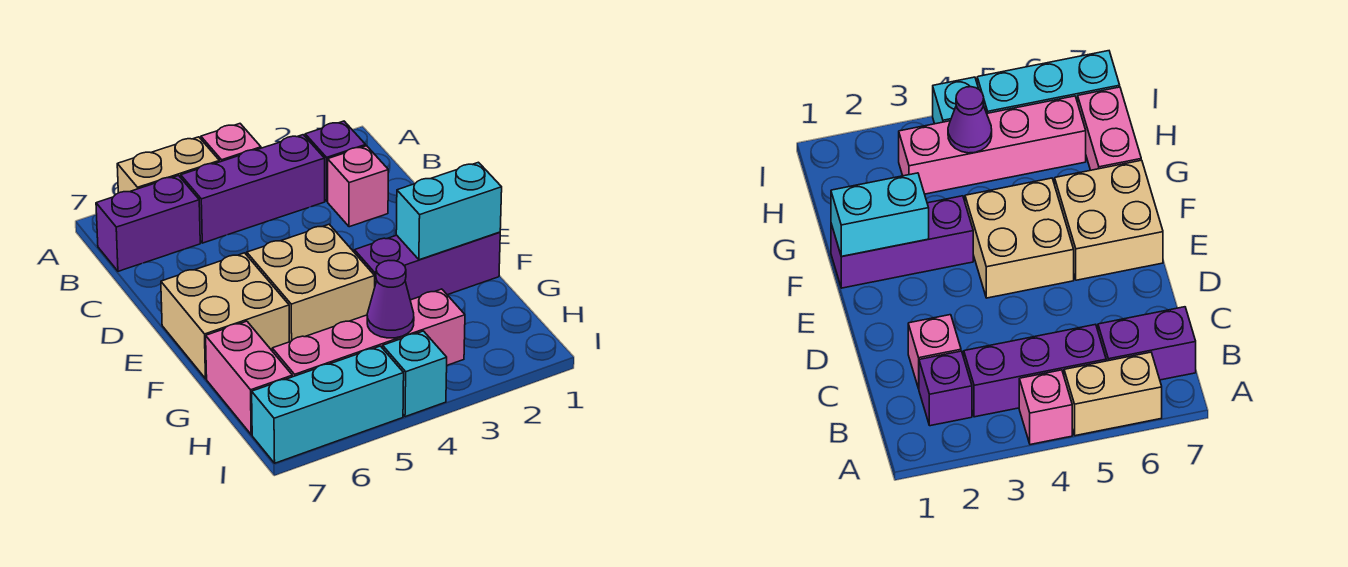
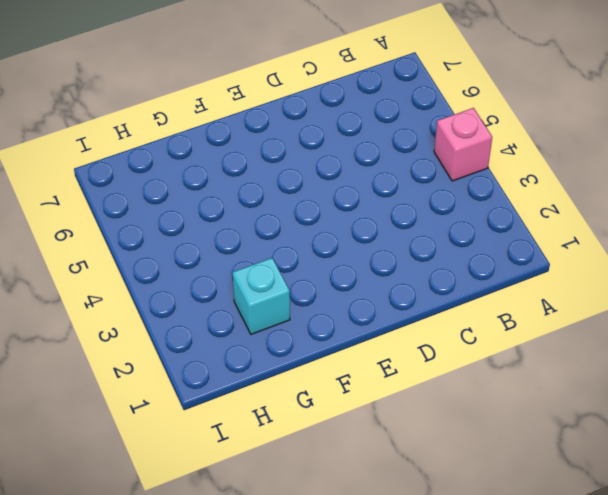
cyan brick G2 level 1 -> cyan brick I4 level 1
none -> tan brick A5:A6 level 1
none -> purple brick B2 level 1
none -> purple brick B3:B5 level 1

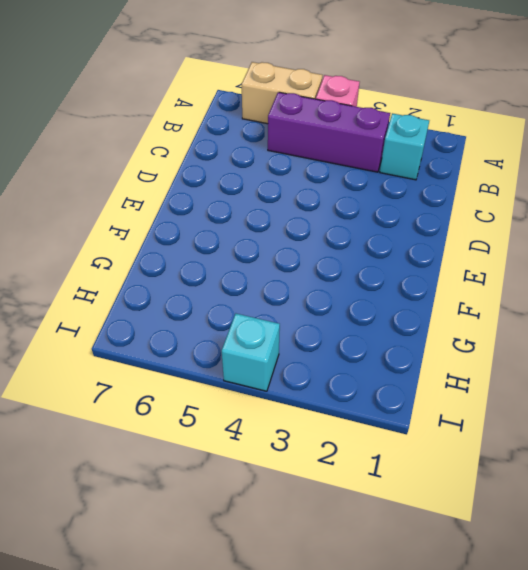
cyan brick B2 level 1 -> purple brick B2 level 1
none -> purple brick B6:B7 level 1
none -> pink brick C2 level 1
none -> tan brick E4:F5 level 1

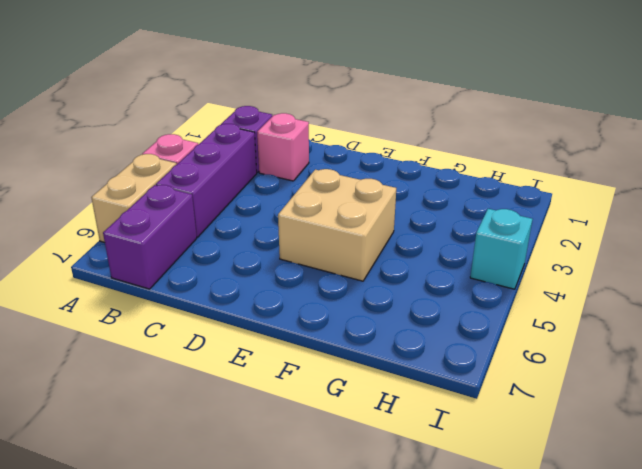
none -> tan brick E6:F7 level 1
none -> purple brick F1:F3 level 1
none -> pink brick G7:H7 level 1

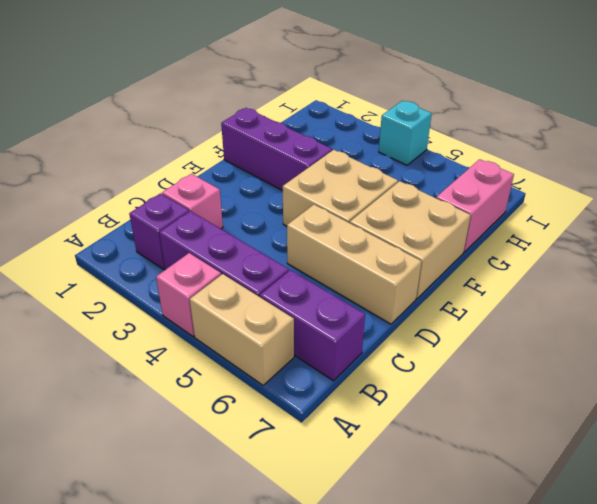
tan brick D5:D7 level 1 -> none
none -> pink brick H3:H6 level 1
none -> cyan brick I5:I7 level 1
none -> cyan brick F1:F2 level 2

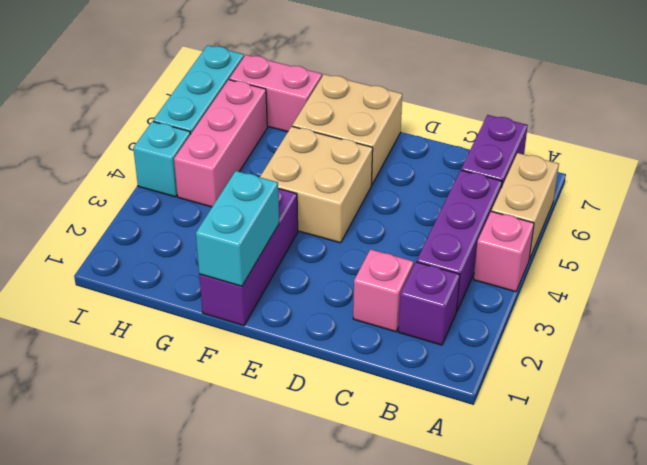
pink brick H4:H6 level 1 -> pink brick H3:H6 level 1
none -> purple cone H4 level 2

